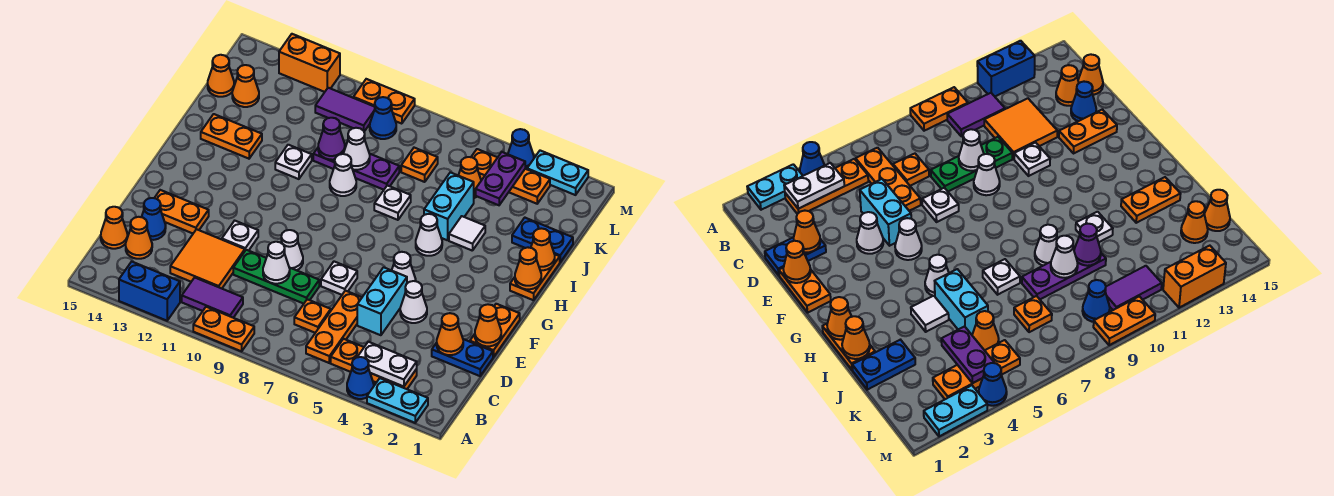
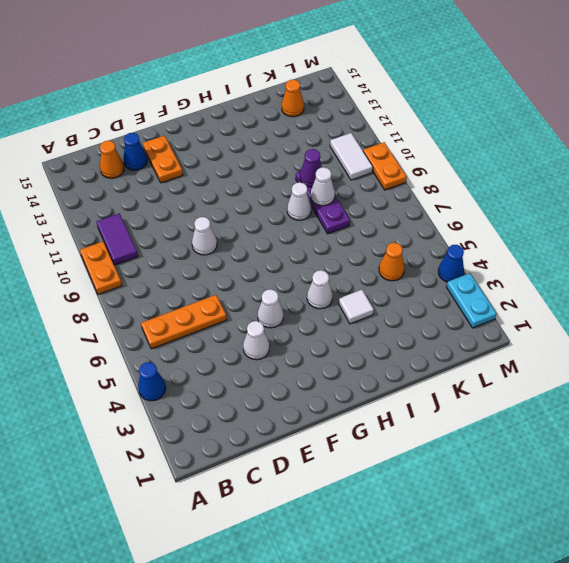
white tile L10:L11 level 1 -> purple tile L10:L11 level 1
none -> cyan plate A2:A3 level 1
none -> blue brick A12:A13 level 1
none -> orange plate B3:B5 level 1
none -> orange plate C7 level 1

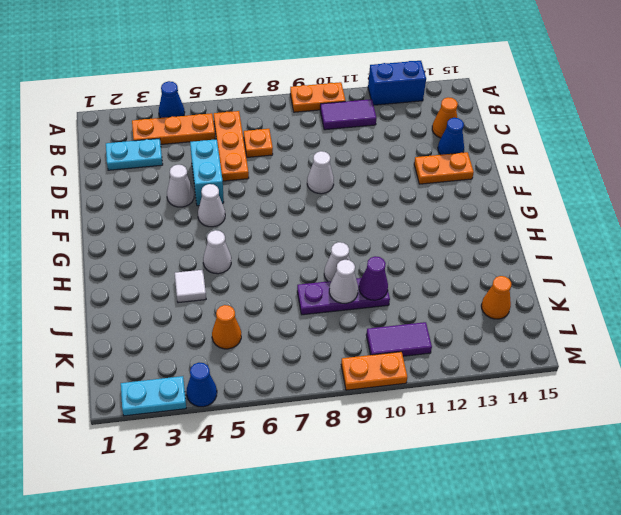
cyan plate C2:C3 level 1 -> cyan plate A2:A3 level 1
none -> orange tile C11:D12 level 1
none -> orange cone C15 level 1
none -> blue plate D1:D2 level 1
none -> green plate D8:D10 level 1

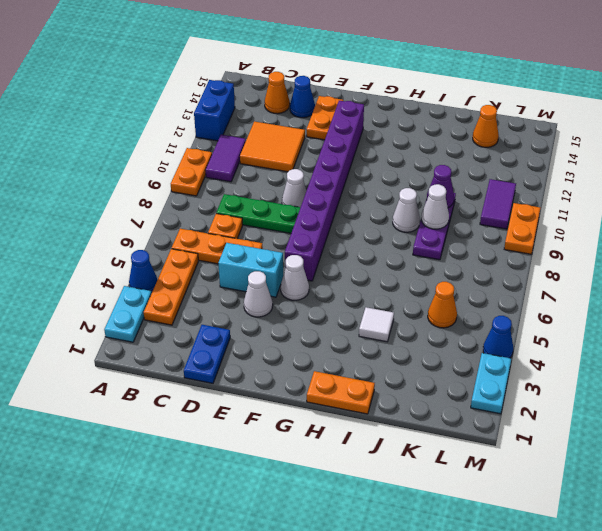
green plate C8:E8 level 1 -> green plate D8:D10 level 1
purple brick F6:F13 level 1 -> none
none -> orange cone C15 level 1
none -> orange plate E1:F1 level 1
none -> white plate E7 level 1
none -> white plate E11 level 1

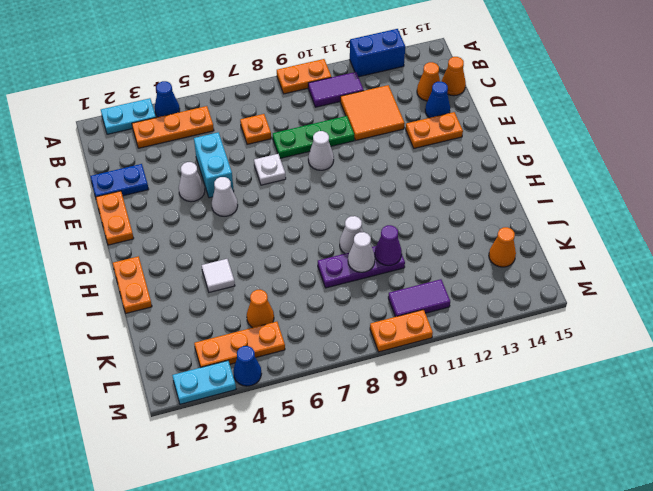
none -> orange plate B6:D6 level 1
none -> white plate E11 level 1
none -> white cone H5 level 1
none -> cyan brick I5:J5 level 1

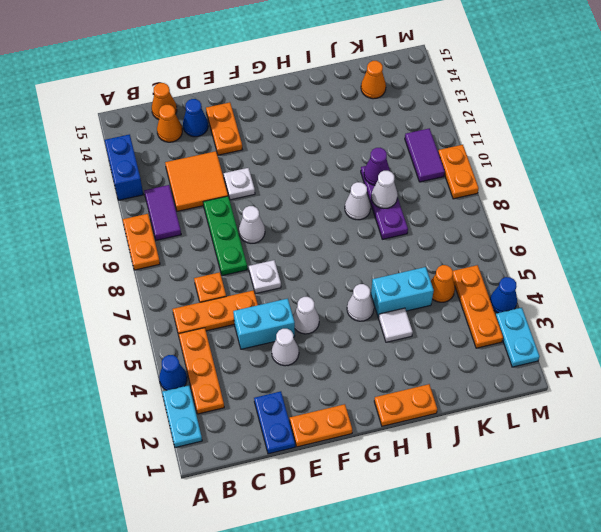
none -> white plate I7 level 1
none -> white plate I11 level 1
none -> orange plate I13:I14 level 1
none -> blue plate J1:J2 level 1

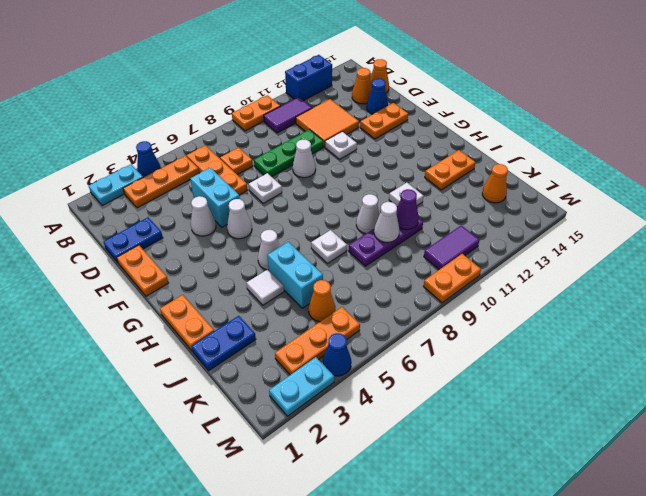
none -> orange plate K7 level 1
none -> orange cone K15 level 1
none -> blue cone L9 level 1
none -> orange brick M12:M13 level 1

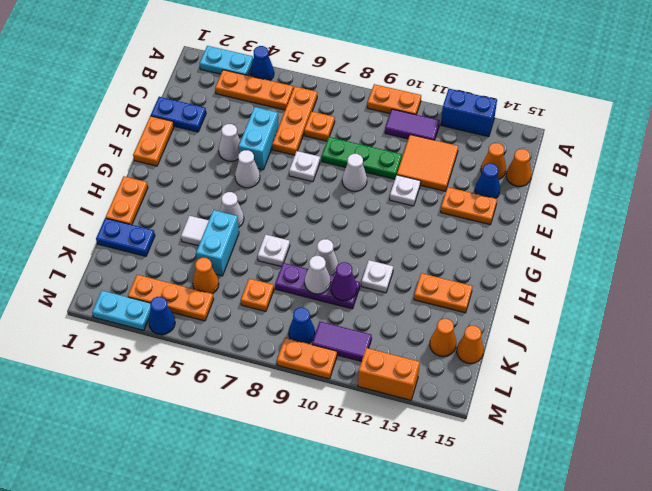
none -> white plate B3:B4 level 2
none -> orange cone D2 level 2
none -> white cone D9 level 2
none -> orange cone E1 level 2

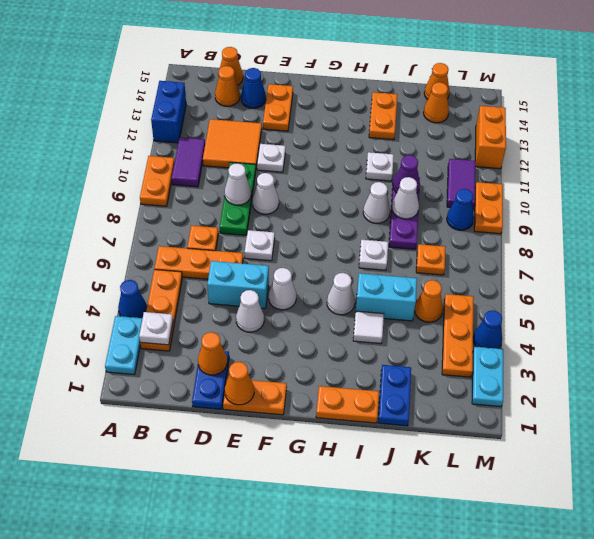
white plate B3 level 2 -> white plate B3:B4 level 2
none -> orange cone H1 level 2
none -> orange cone I1 level 2
none -> purple plate K4:L4 level 2

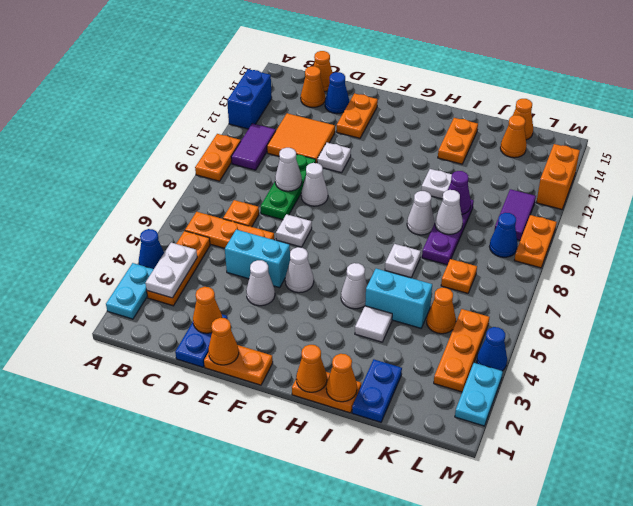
none -> purple plate K4:L4 level 2

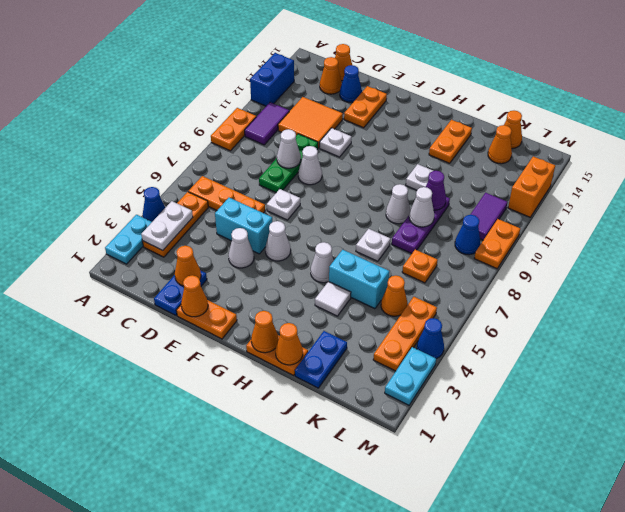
none -> orange plate C7 level 1
none -> purple plate K4:L4 level 2

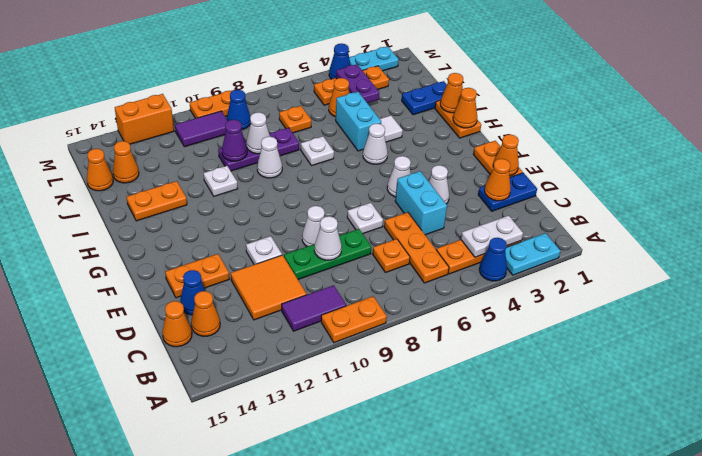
none -> blue brick A12:A13 level 1

